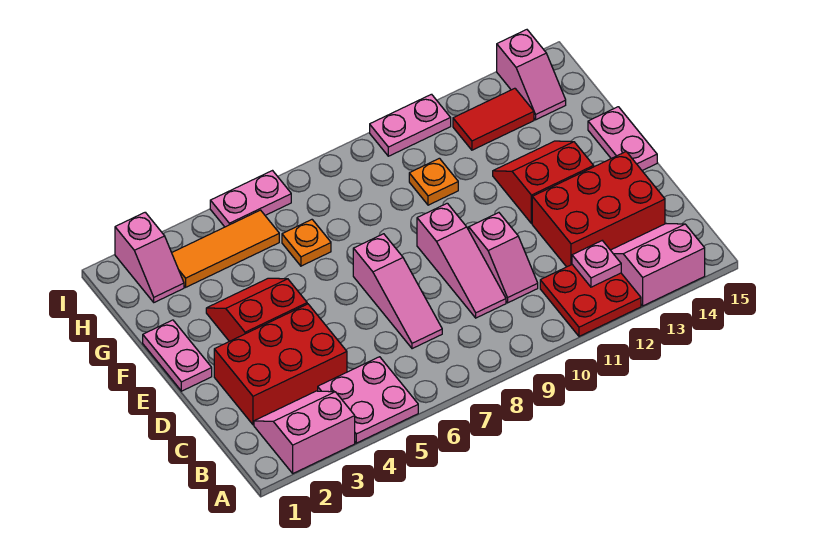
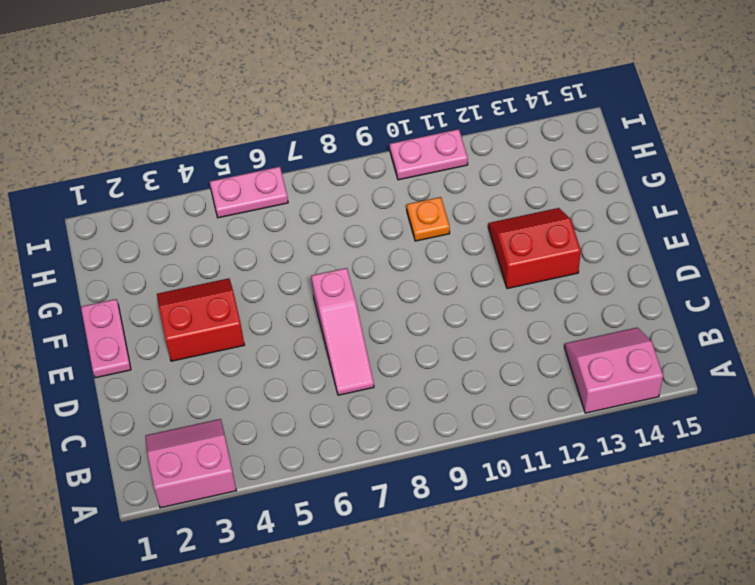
none -> pink plate A4:B5 level 1
none -> red plate A11:B12 level 1
none -> red brick C2:D4 level 1

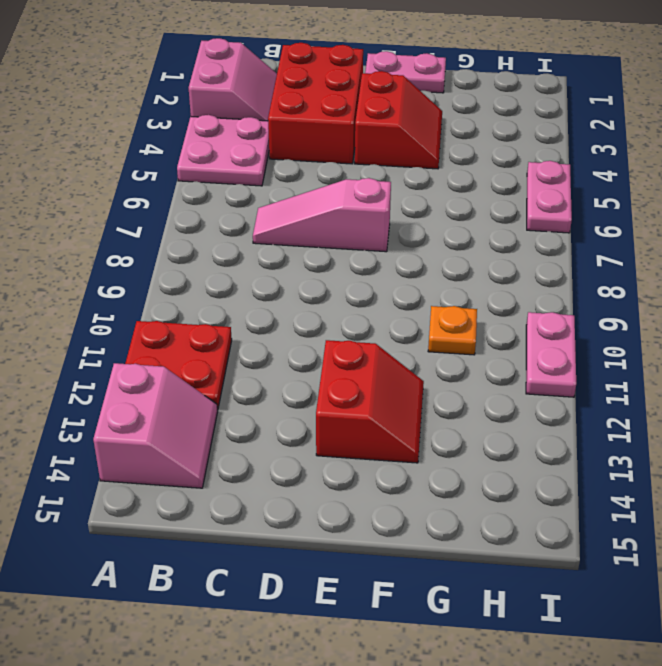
none -> pink slope C9:E9 level 1 top E
none -> pink slope C10:D10 level 1 top D
none -> red brick C12:D14 level 1

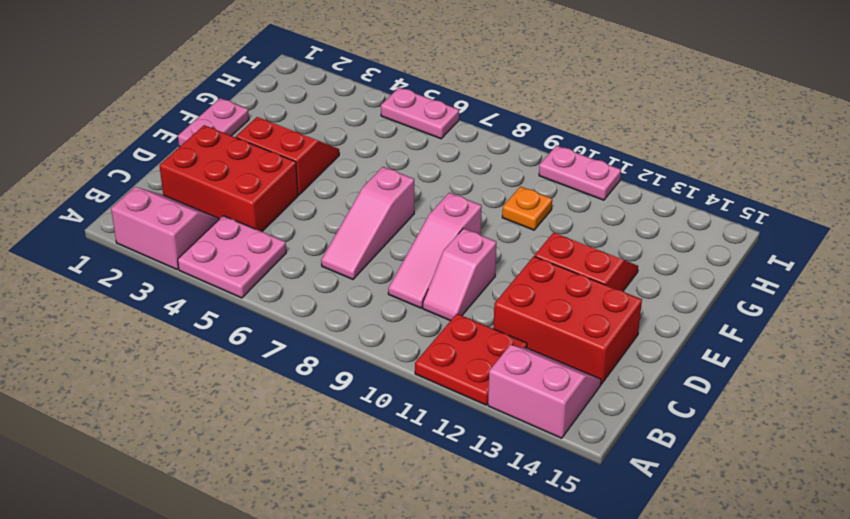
none -> pink plate E15:F15 level 1
none -> orange plate G6 level 1
none -> pink slope H2:I2 level 1 top I

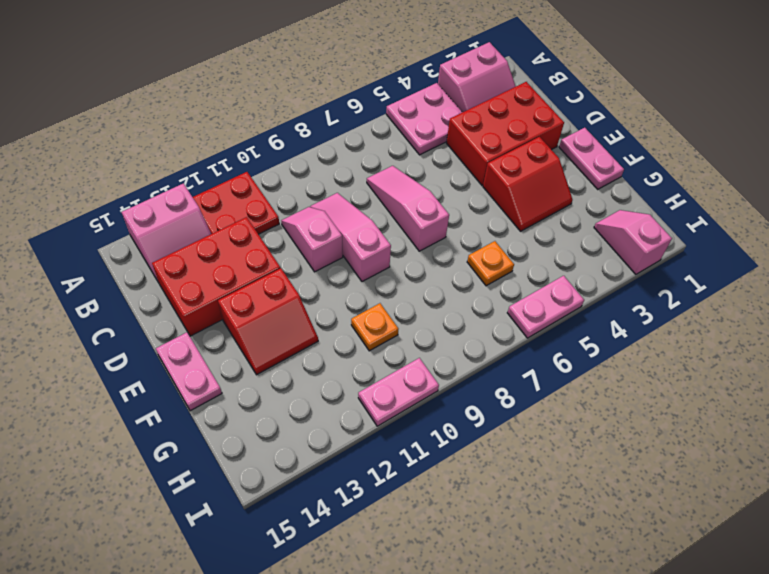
none -> orange tile H3:H5 level 1
none -> red tile H12:H13 level 1
none -> pink slope H14:I14 level 1 top I

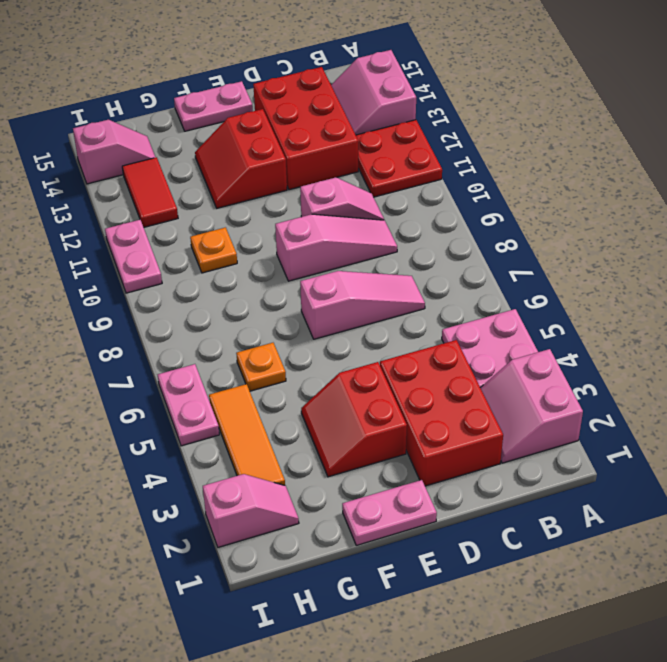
none -> pink plate B12 level 2

